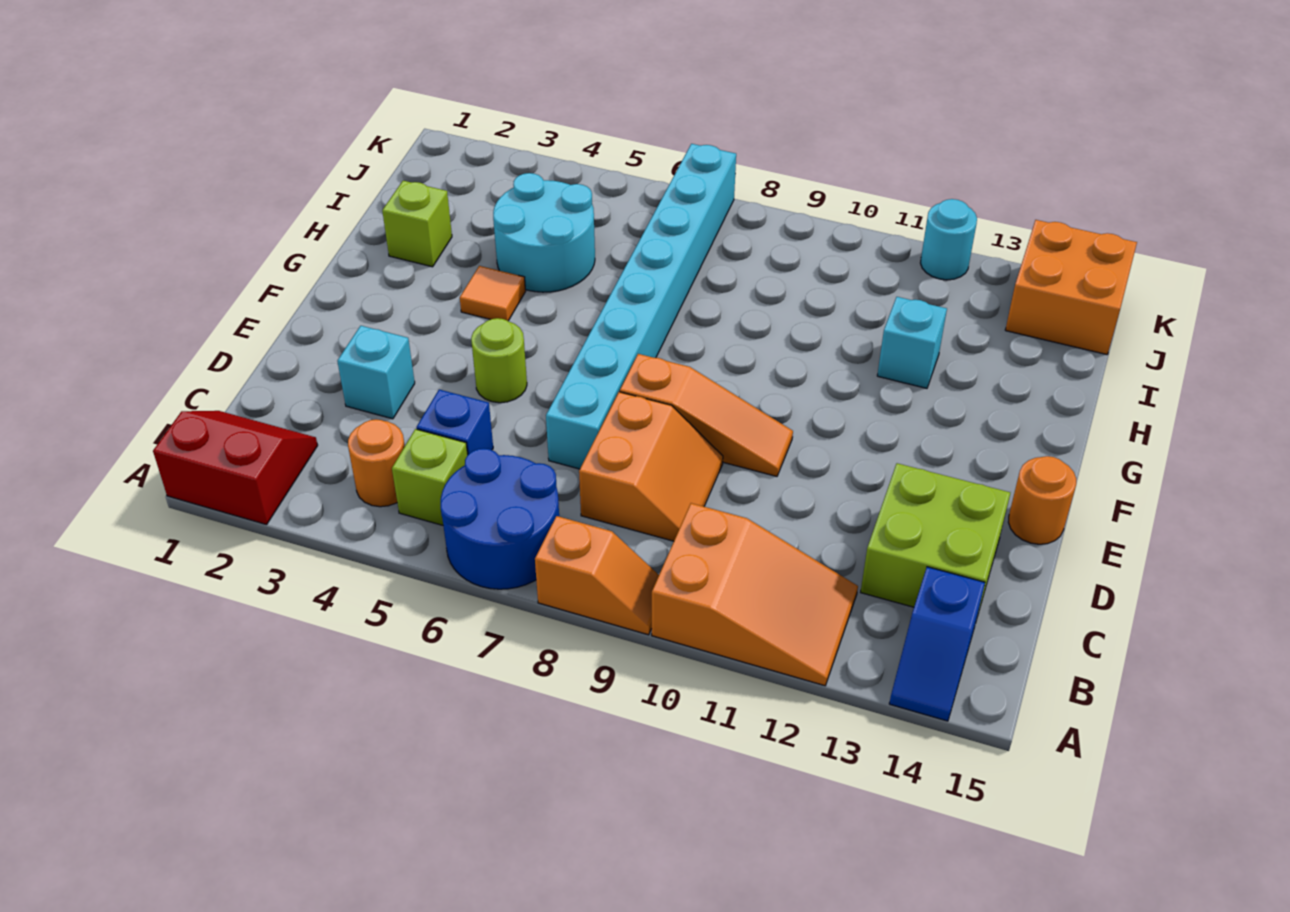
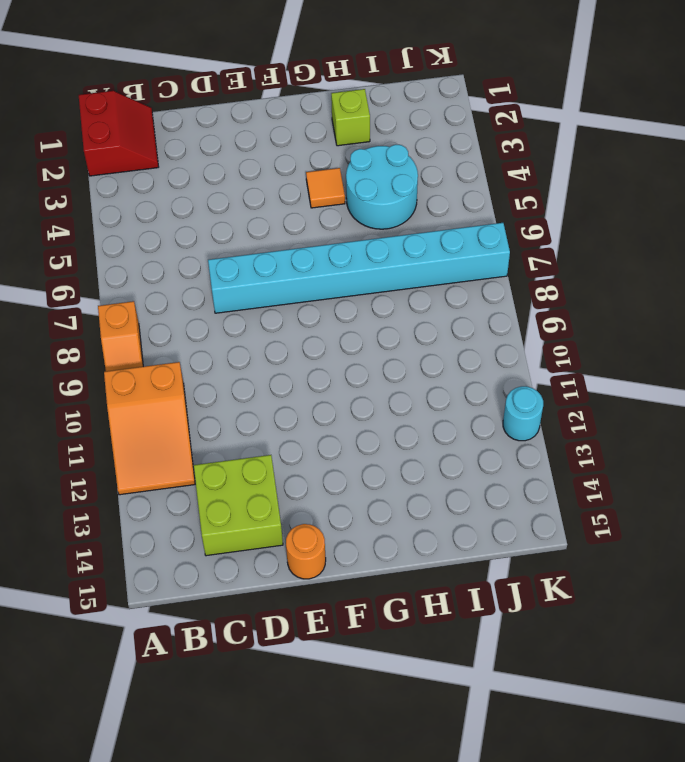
none -> blue round brick A6:B7 level 1
none -> blue slope A14:B14 level 1 top B
none -> orange round brick B4 level 1

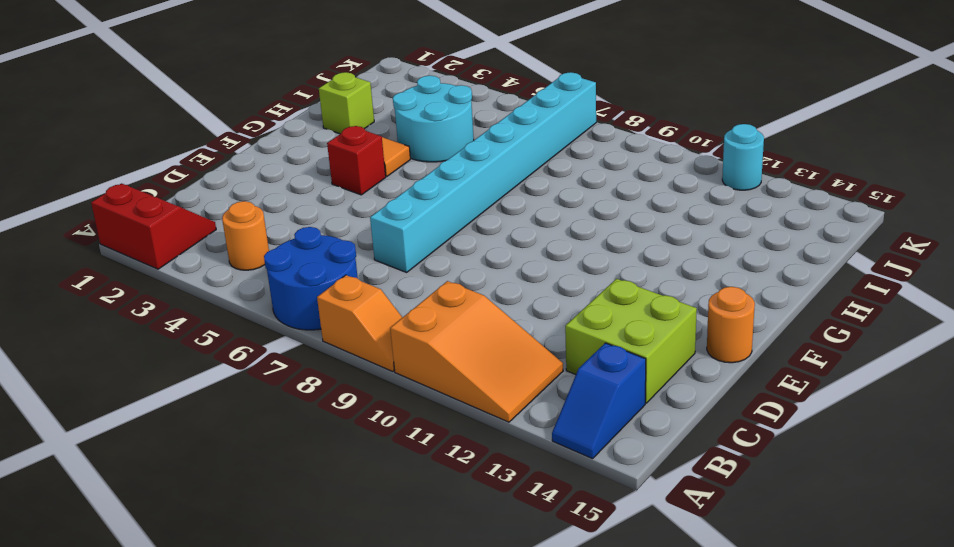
red brick F4 level 1 -> none
none -> lime brick B5 level 1
none -> blue brick C5 level 1
none -> orange slope C8:D9 level 1 top 8

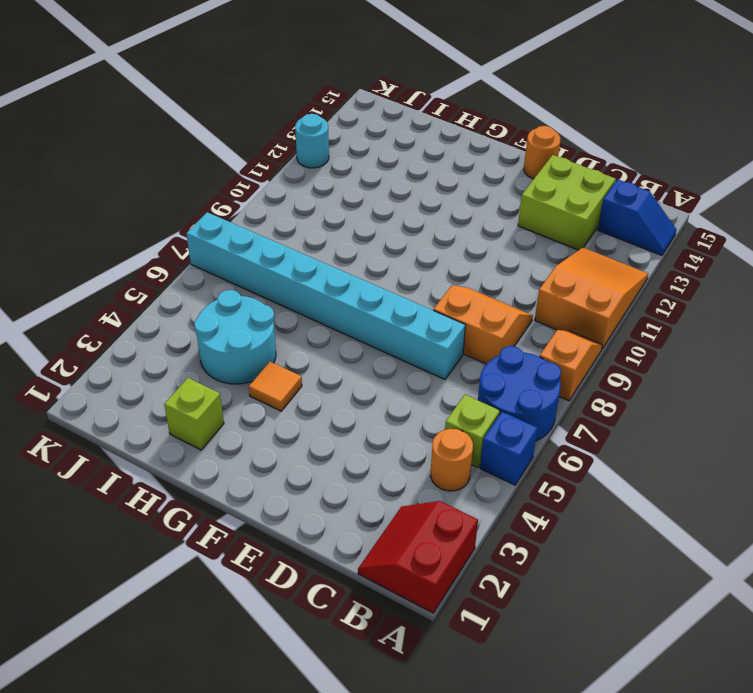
blue brick A5 level 1 -> blue brick C5 level 1
none -> cyan brick D3 level 1
none -> lime round brick E5 level 1
none -> orange slope E8:E10 level 1 top 8

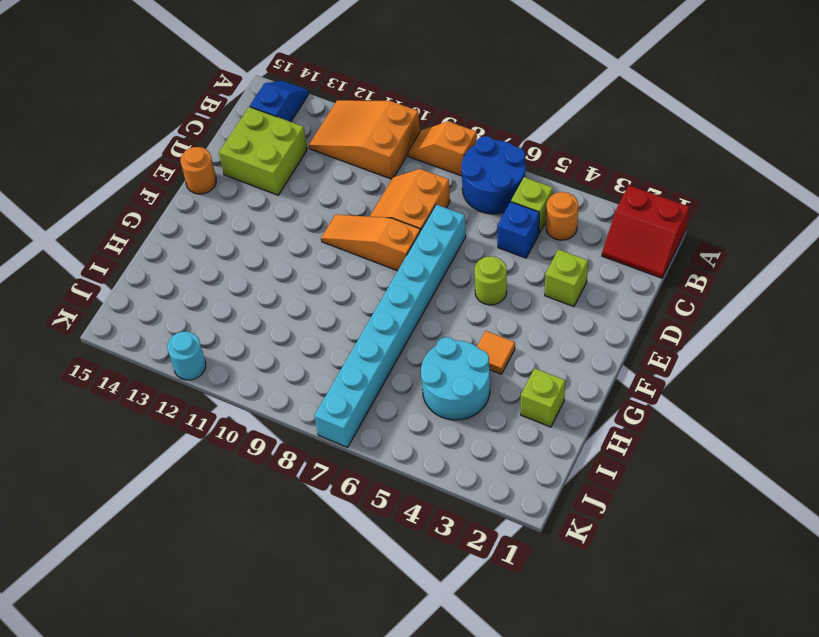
lime brick D3 level 1 -> cyan brick D3 level 1
none -> cyan brick H12 level 1
none -> orange brick J14:K15 level 1

